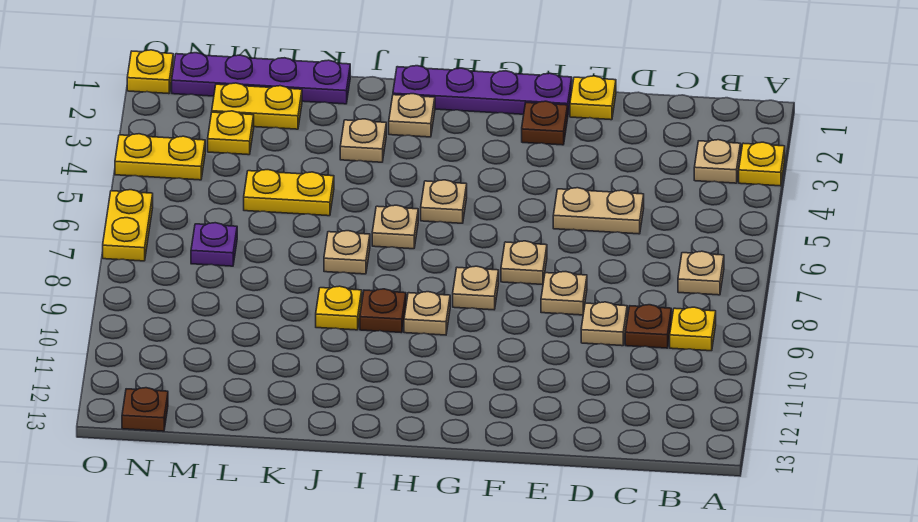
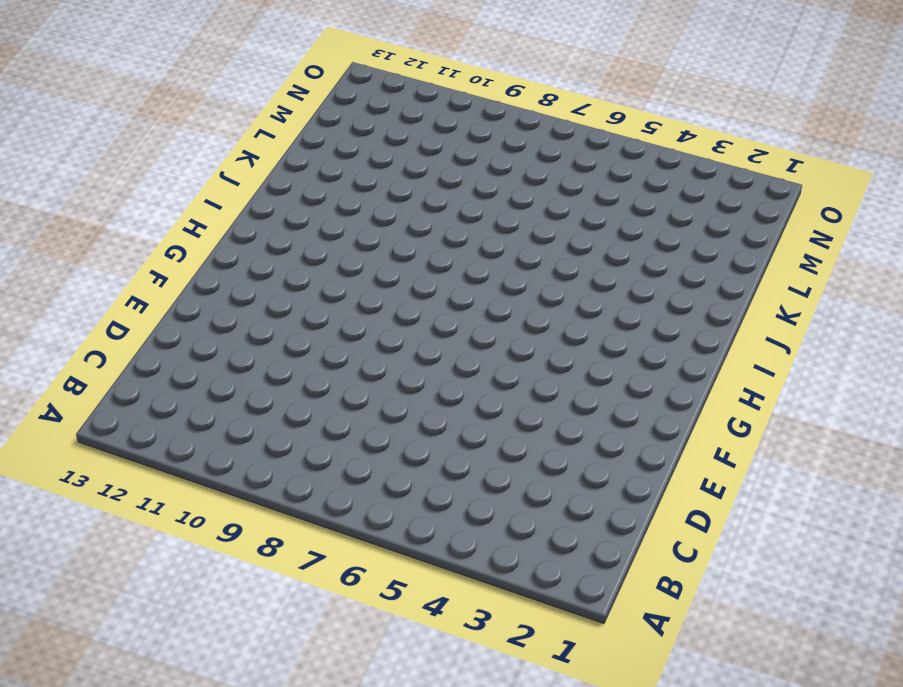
none -> yellow plate A3 level 1
none -> tan plate B3 level 1
none -> tan plate B7 level 1
none -> yellow plate B9 level 1

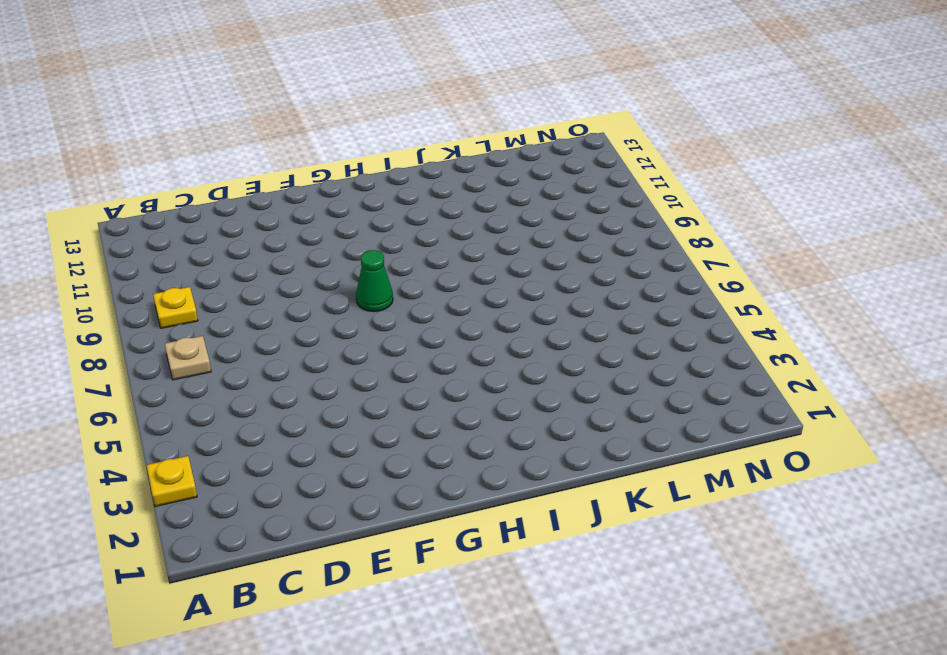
green cone G8 level 1 -> tan plate G8 level 1
none -> tan plate B3 level 1
none -> brown plate C9 level 1
none -> tan plate D5:E5 level 1
none -> tan plate D9 level 1

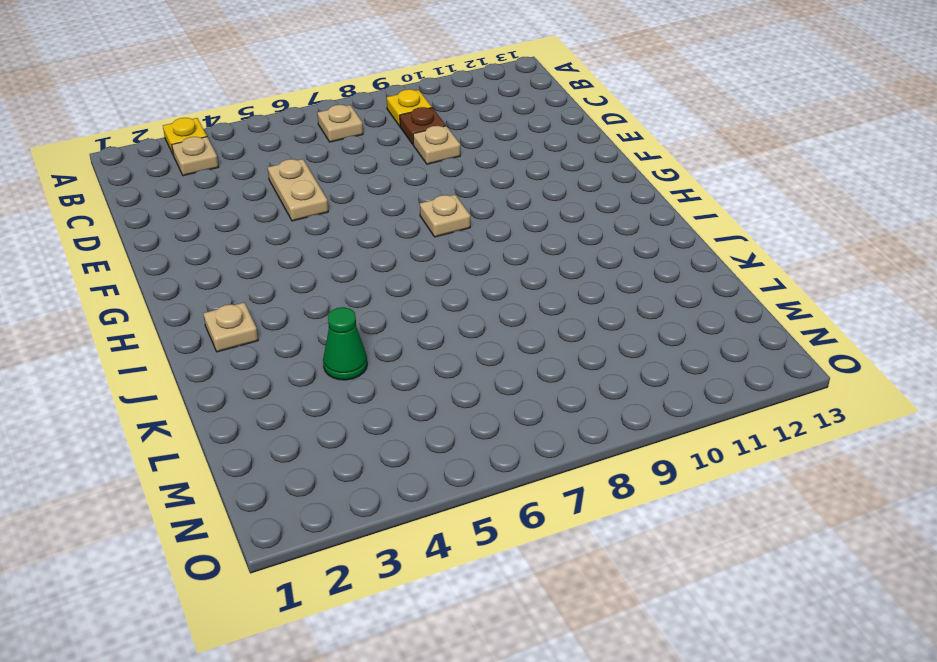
green cone K4 level 1 -> none
none -> yellow plate E1 level 1
none -> tan plate E8 level 1
none -> purple plate F1:I1 level 1
none -> brown plate F2 level 1

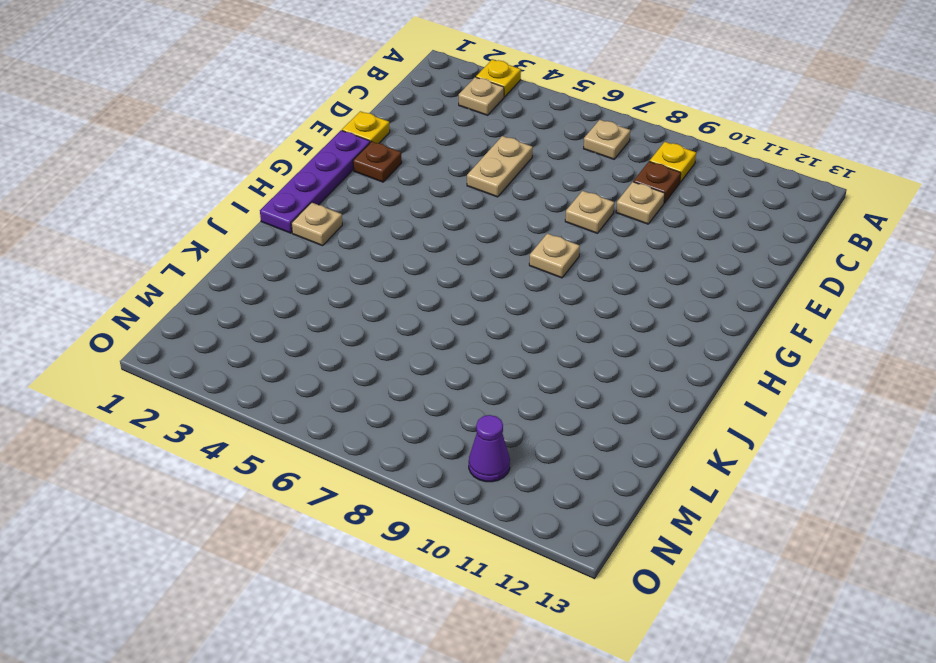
purple cone N10 level 1 -> none
none -> tan plate F7 level 1
none -> tan plate H5 level 1
none -> tan plate H9 level 1
none -> tan plate I6 level 1

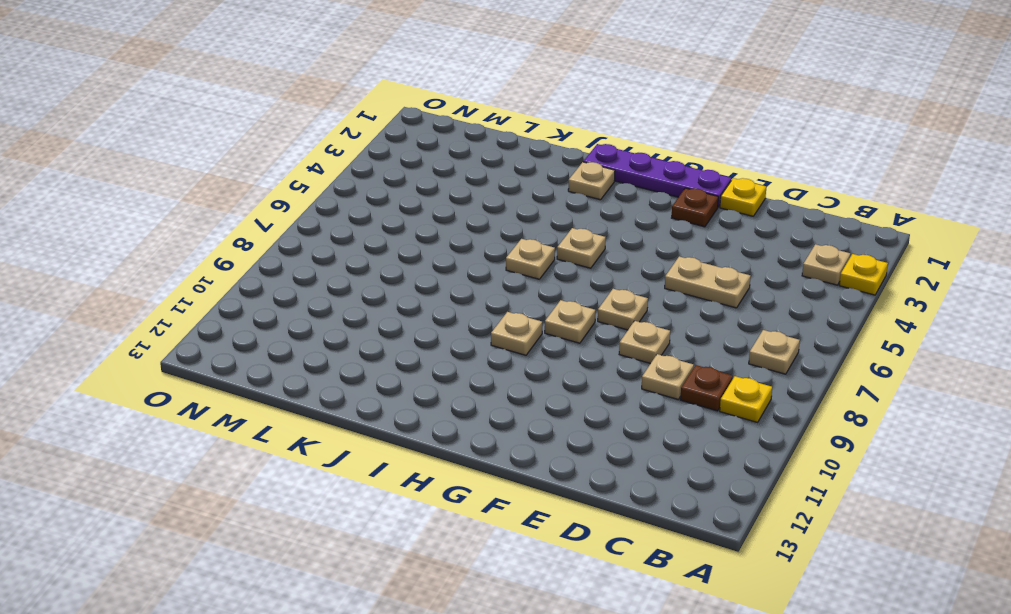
none -> brown plate I9 level 1
none -> tan plate J3 level 1
none -> tan plate J7 level 1
none -> yellow plate J9 level 1

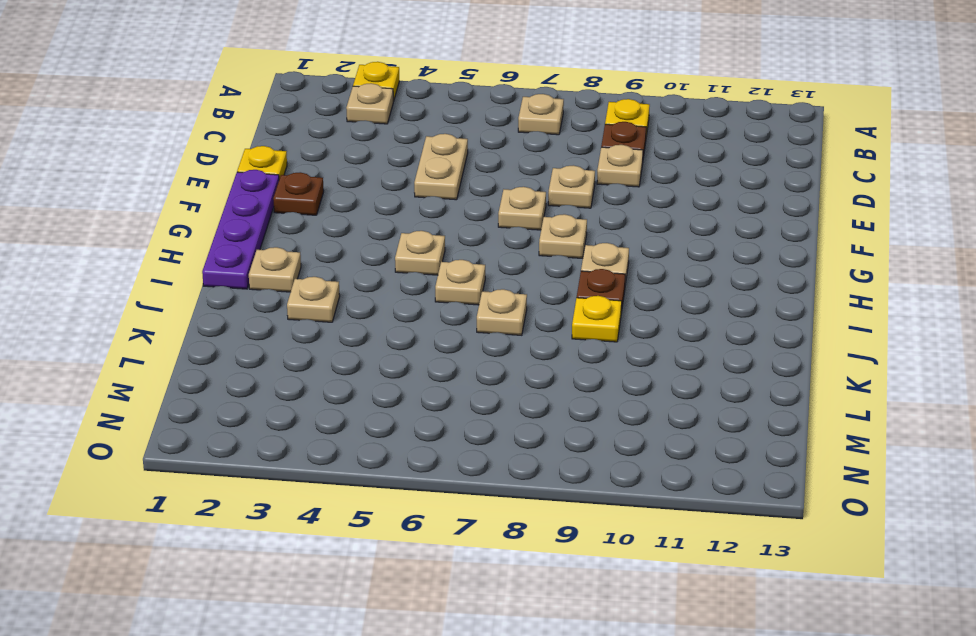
none -> purple plate K1:N1 level 1
none -> yellow plate K5:L5 level 1
none -> yellow plate L2:M2 level 1
none -> yellow plate M3 level 1

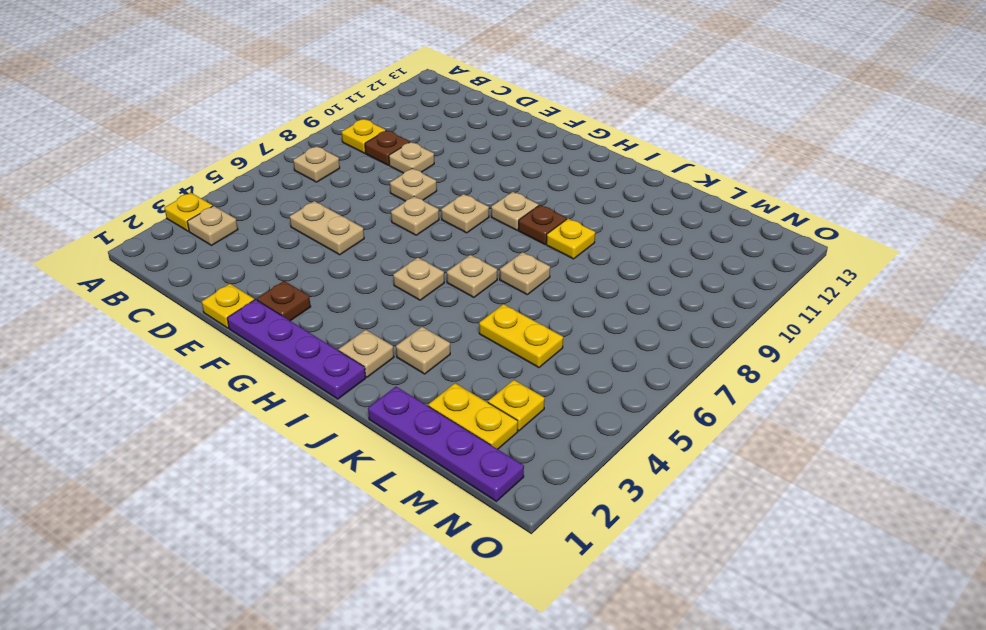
none -> purple plate M7 level 1
none -> yellow plate N4:O4 level 1
none -> brown plate N13 level 1
none -> yellow plate O1 level 1

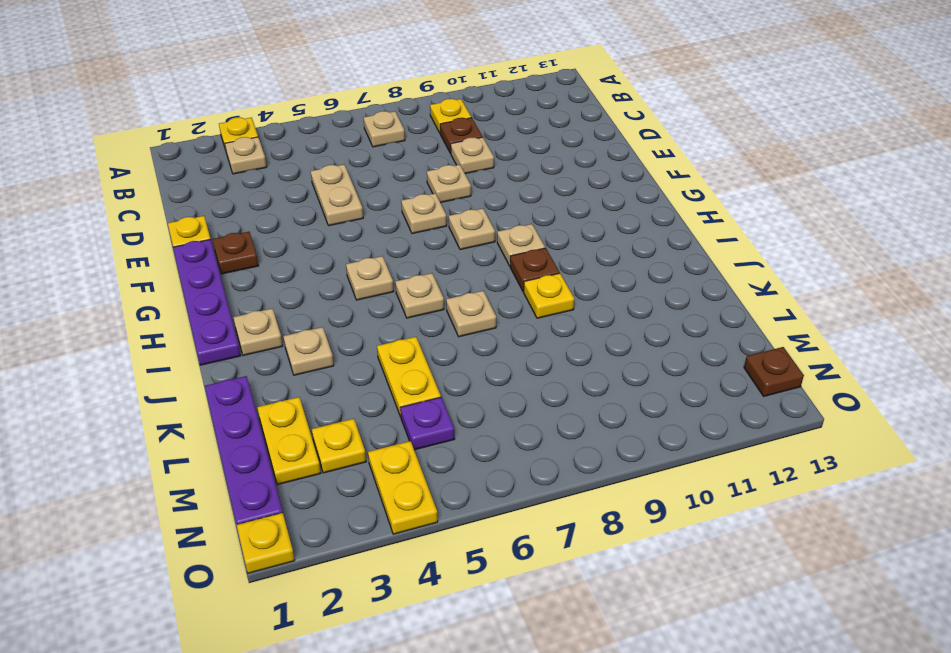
purple plate M5 level 1 -> purple plate M7 level 1
none -> yellow plate O6:O7 level 1

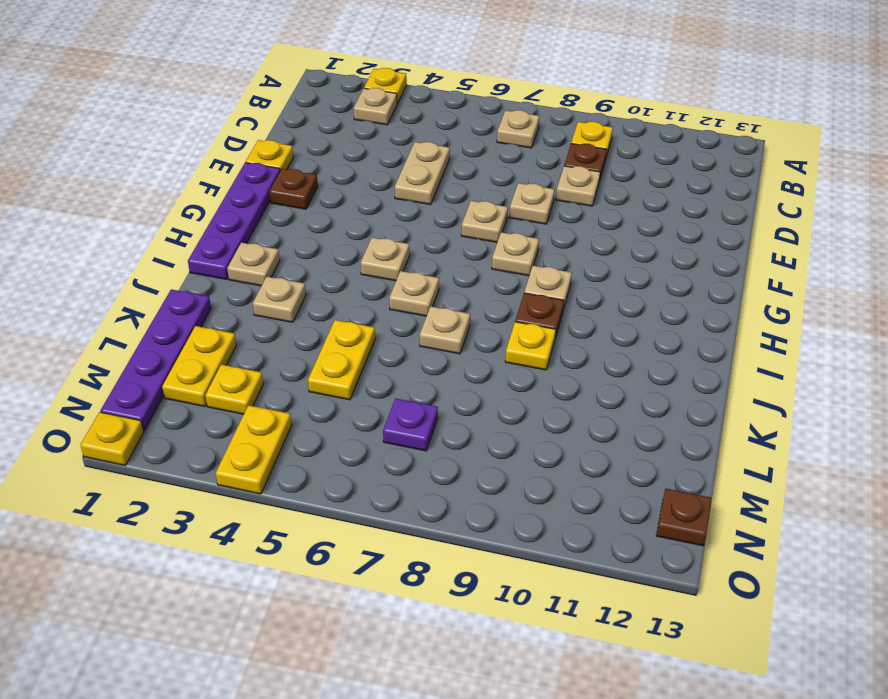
none -> yellow plate O6:O7 level 1

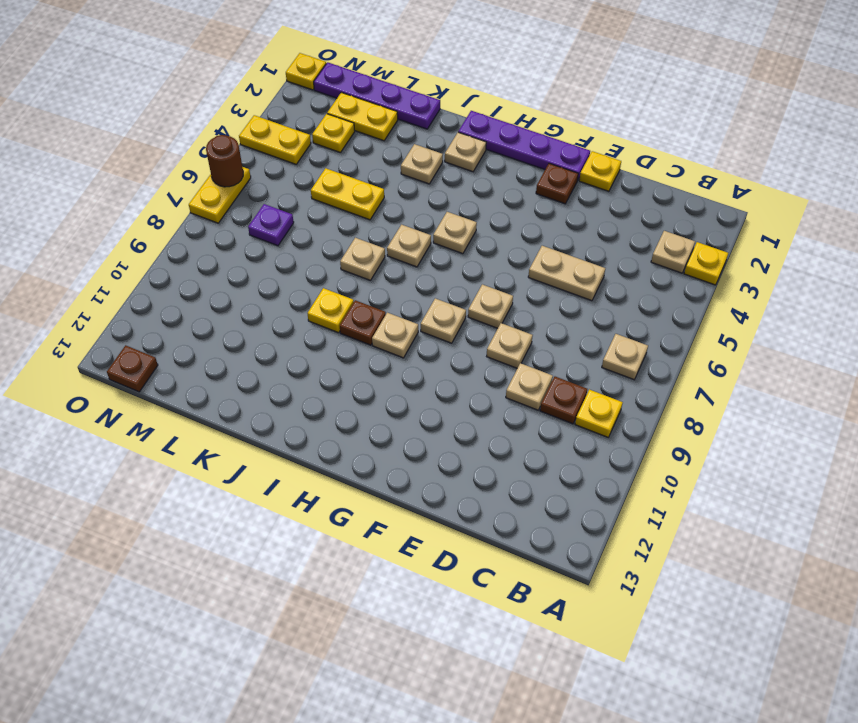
brown round brick O6 level 2 -> none

